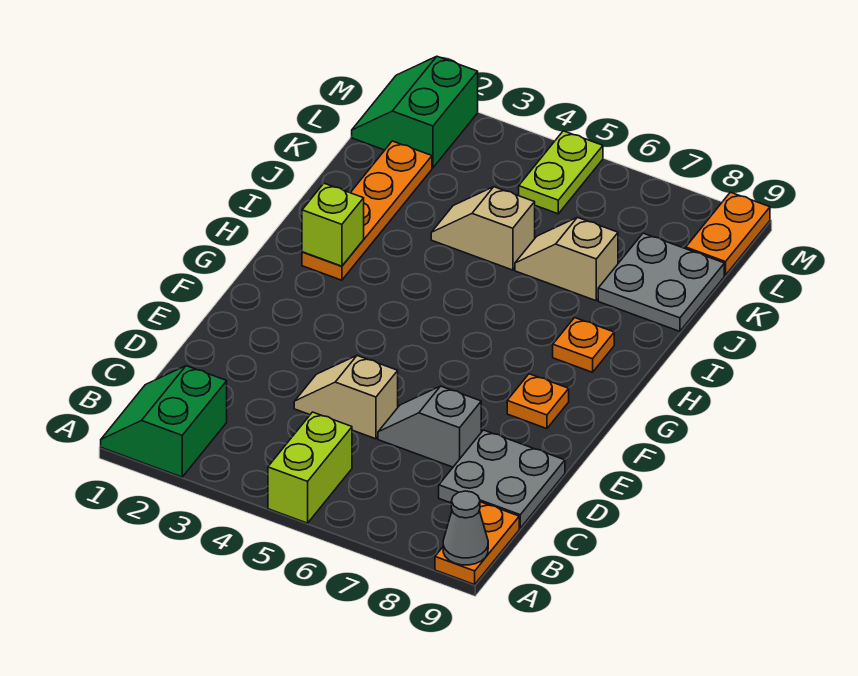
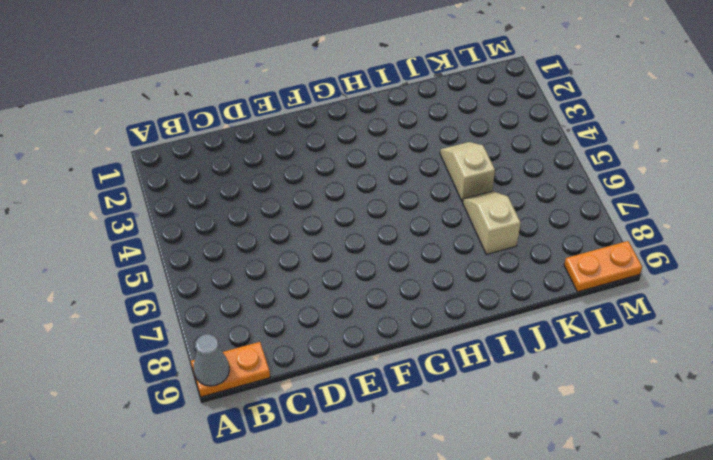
none -> green slope A1:B2 level 1 top 2
none -> lime brick A5:B5 level 1
none -> grey plate C8:D9 level 1

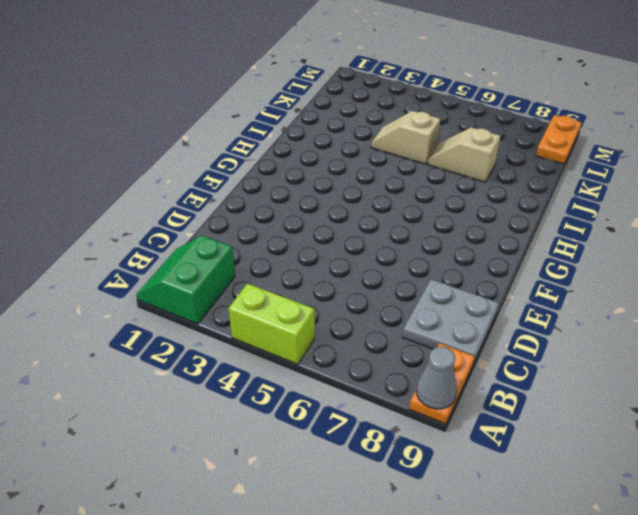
lime brick A4:A5 level 1 -> lime brick A5:B5 level 1
none -> tan slope D4:D5 level 1 top 5
none -> grey slope D6:D7 level 1 top 7
none -> orange plate F8 level 1

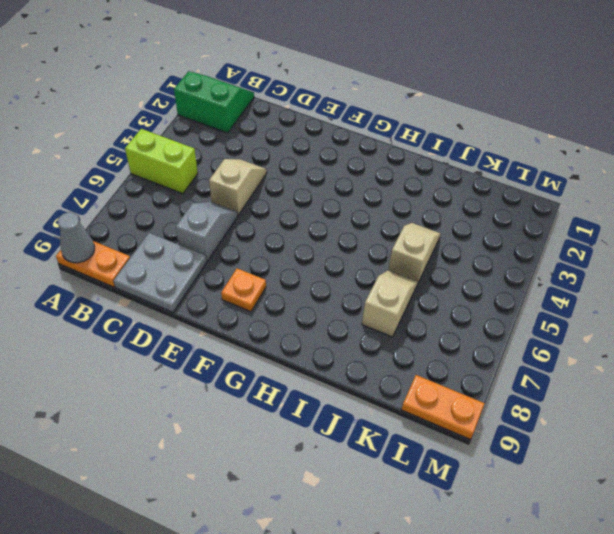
none -> orange plate H2:K2 level 1
none -> orange plate H8 level 1
none -> grey plate J8:K9 level 1

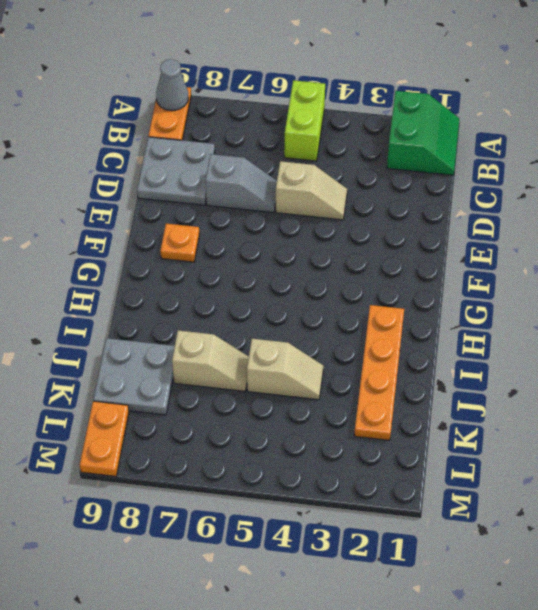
none -> orange plate H8 level 1
none -> green slope L1:M2 level 1 top 2
none -> lime plate L5:M5 level 1

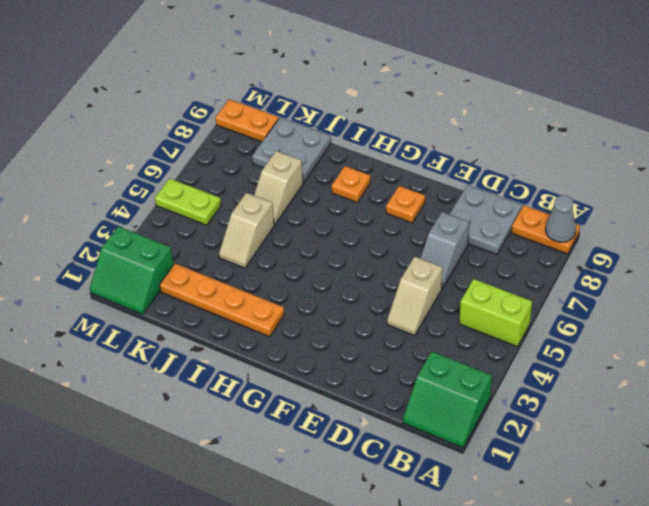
none -> lime brick H2 level 2

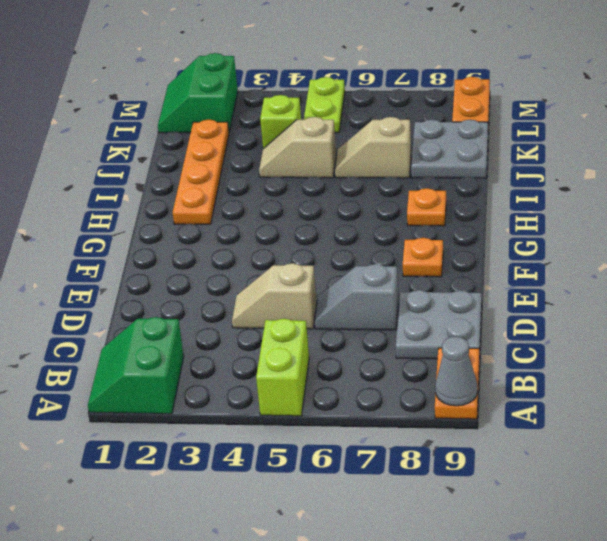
lime brick K4 level 1 -> lime brick H2 level 2

